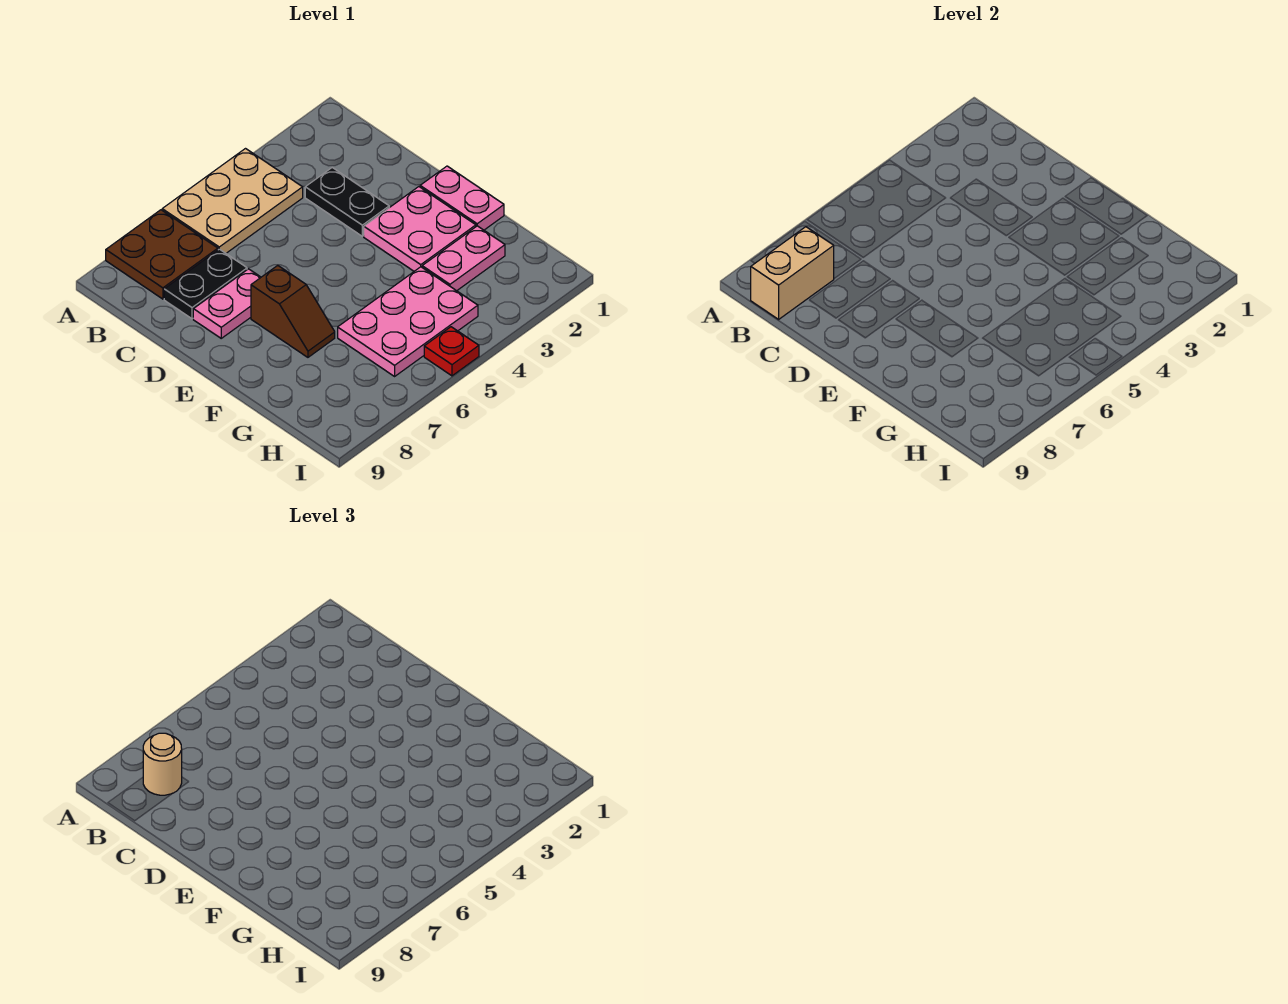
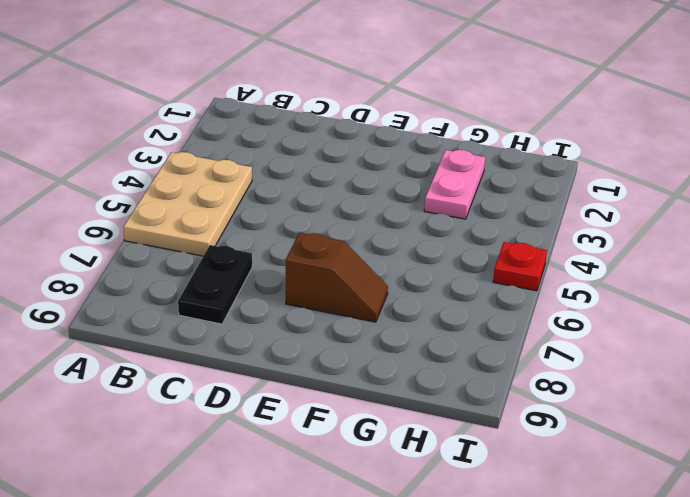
none -> brown plate A7:B8 level 1
none -> black plate C3:D3 level 1
none -> pink plate D7:D8 level 1

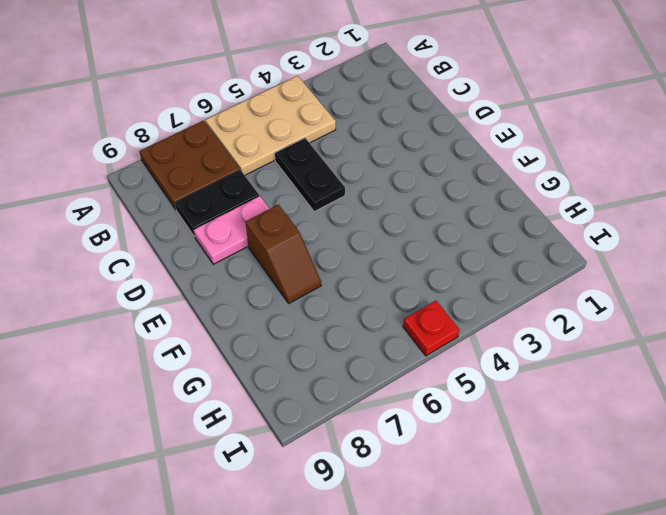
black plate C5:D5 level 1 -> black plate C3:D3 level 1
none -> pink plate E1:F1 level 1
none -> pink plate E2:F3 level 1
none -> pink plate G2:G3 level 1

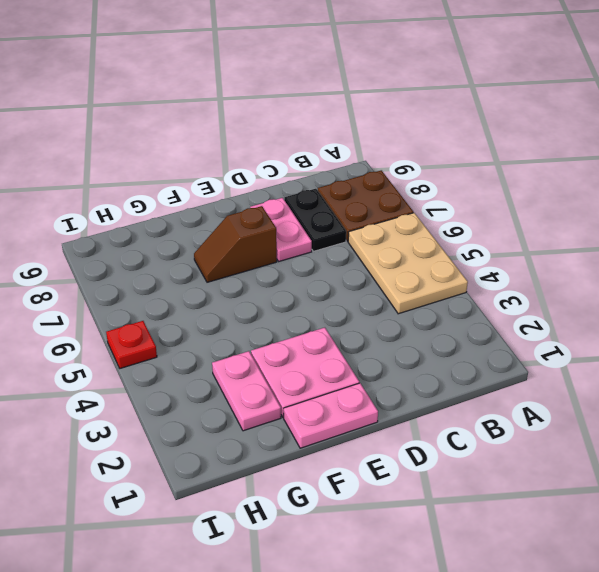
none -> black plate C3:D3 level 1
none -> pink plate G4:H6 level 1
none -> tan brick B8:B9 level 2

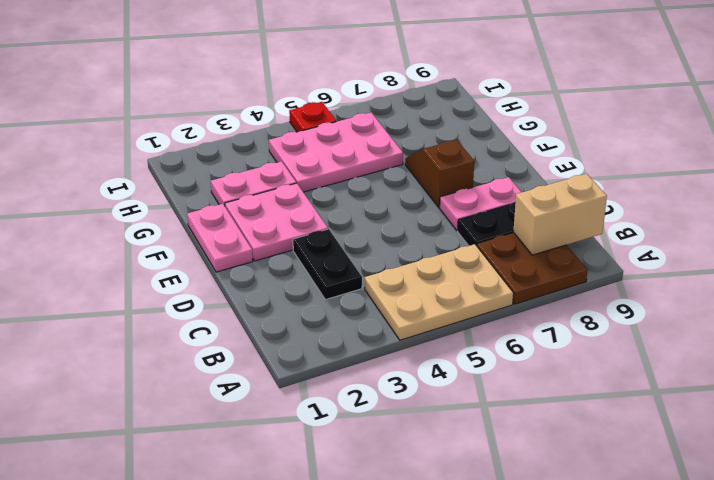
none -> tan round brick B8 level 3

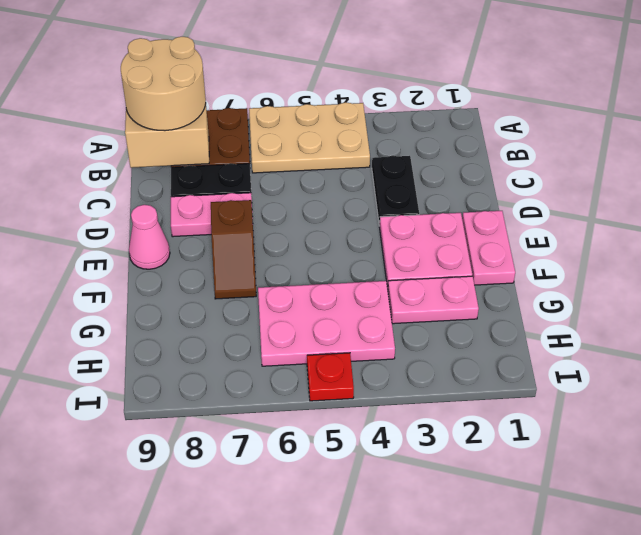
tan round brick A8:B9 level 3 -> tan round brick B8 level 3
pink cone E9 level 1 -> none

